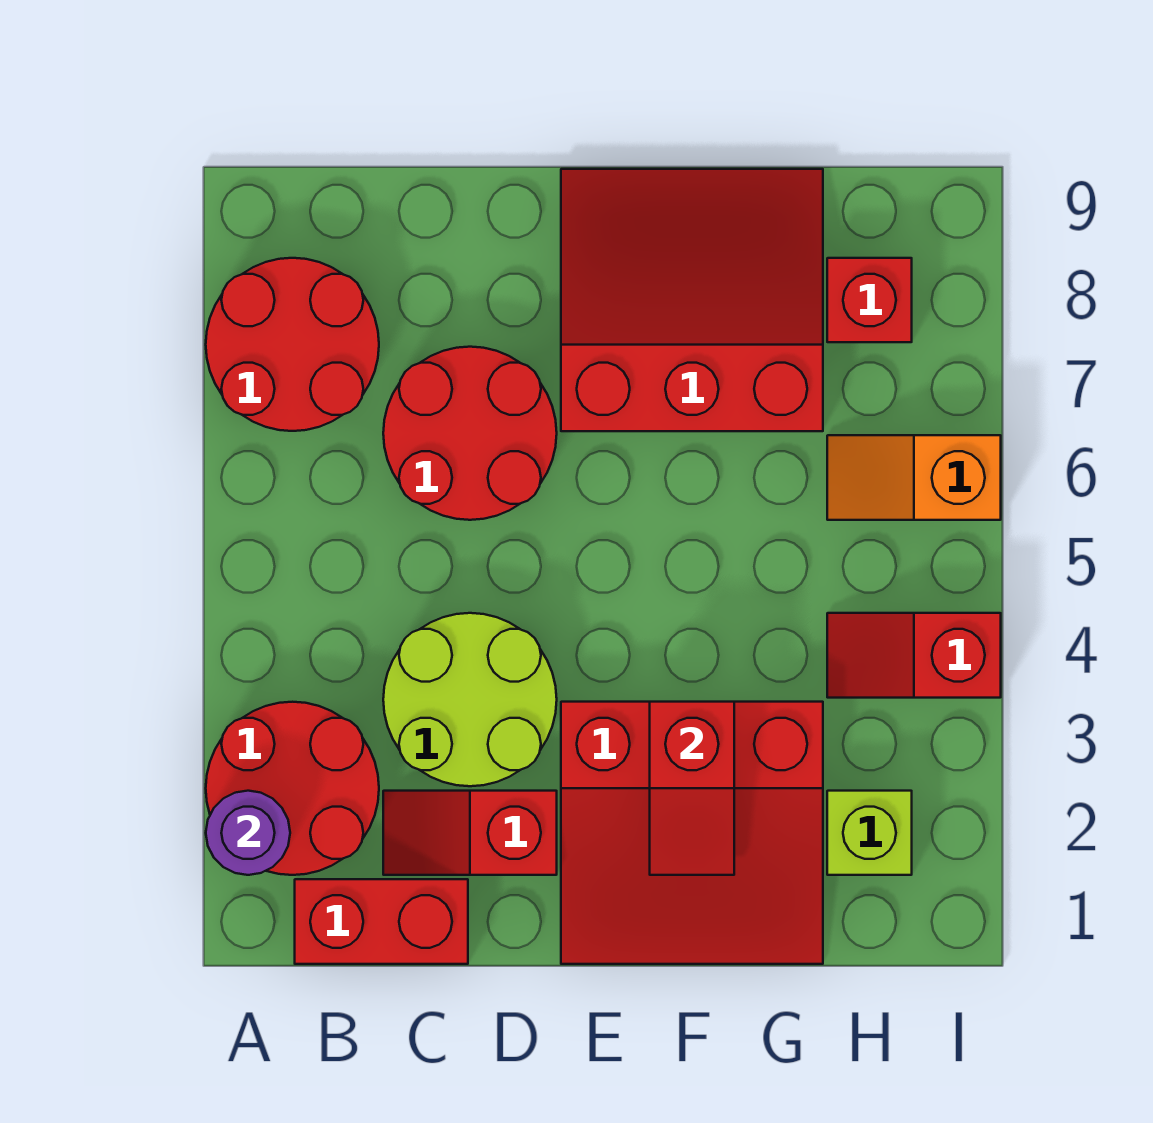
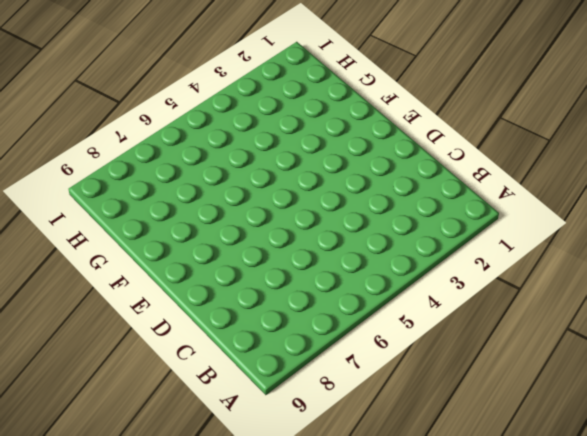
none -> red round brick A2:B3 level 1
none -> red round brick A7:B8 level 1
none -> red brick B1:C1 level 1

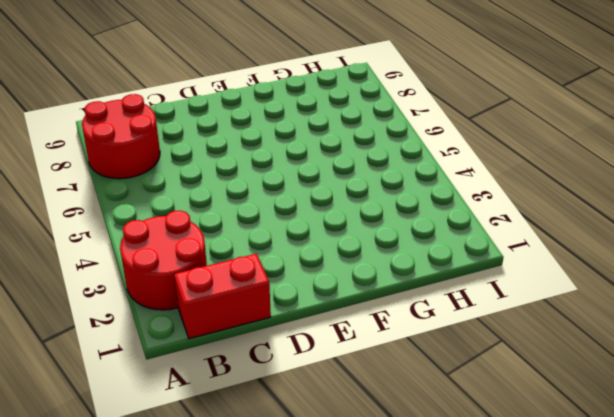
none -> red slope C2:D2 level 1 top D
none -> lime round brick C3:D4 level 1
none -> red round brick C6:D7 level 1

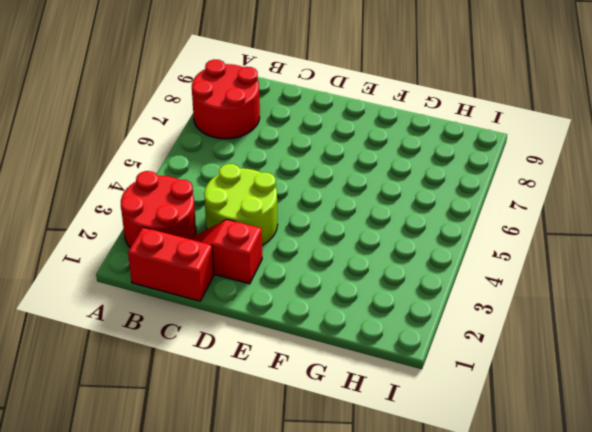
none -> red round brick C6:D7 level 1
none -> red slope E1:G3 level 1 top 3
none -> red slope E7:G9 level 1 top 7

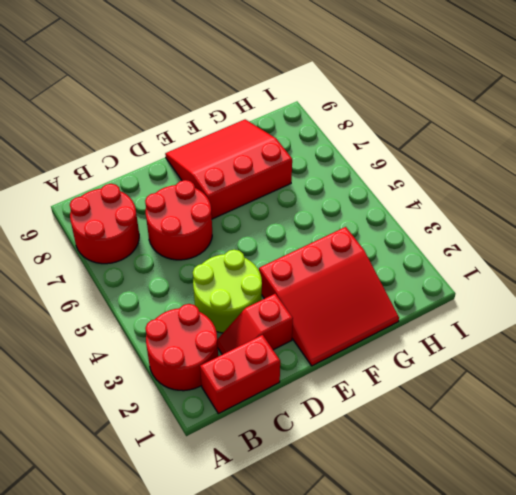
none -> lime brick H2 level 1
none -> red slope H4:I4 level 1 top I
none -> orange slope H6:I6 level 1 top I

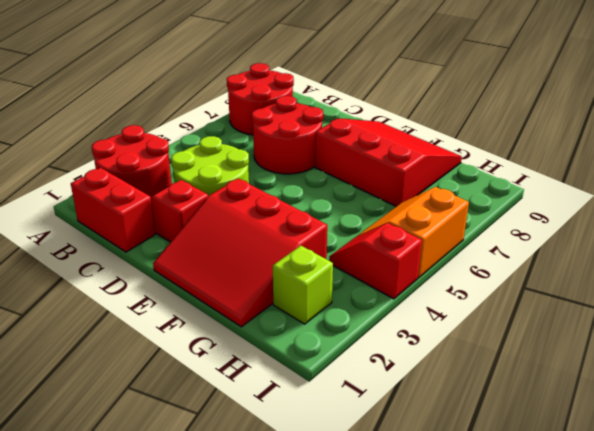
orange slope H5:I6 level 1 top I -> orange slope H6:I6 level 1 top I
none -> red brick H8 level 1
none -> purple round brick A2 level 2
none -> red slope F2:F3 level 2 top 3

